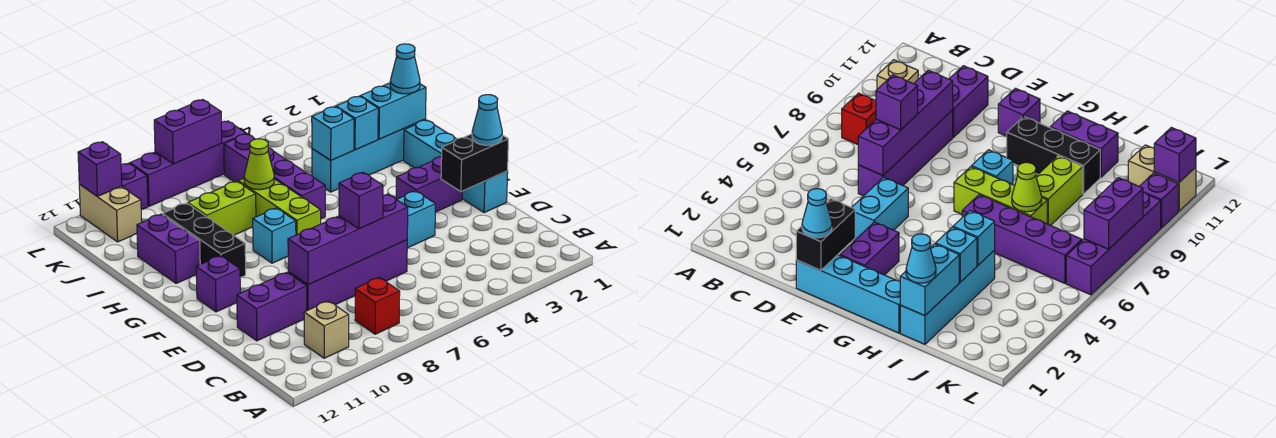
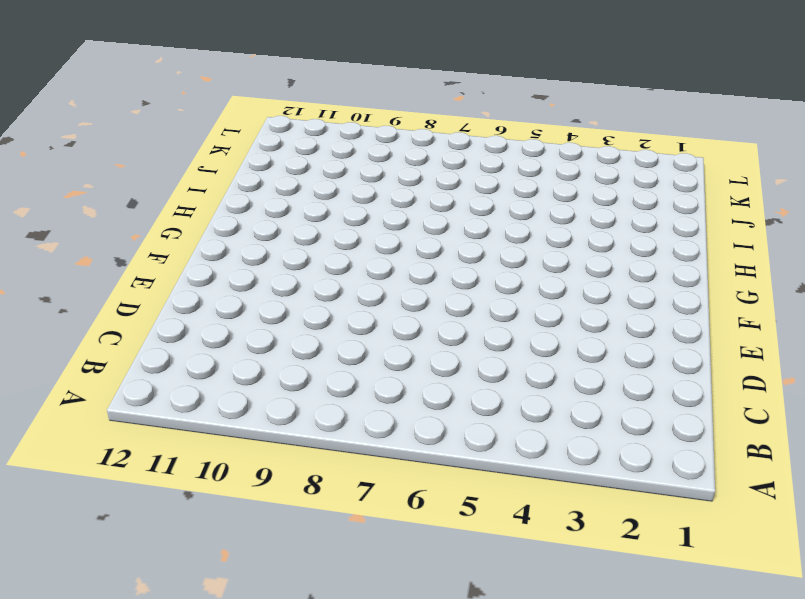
none -> red brick B8 level 1
none -> tan brick B10 level 1
none -> purple brick D6:D9 level 1

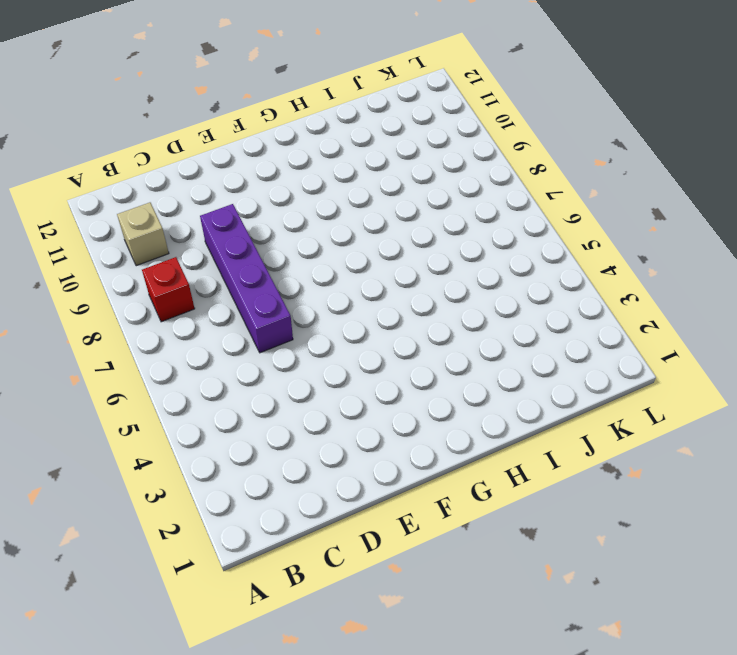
none -> purple brick D10:D11 level 1
none -> cyan brick E1:H1 level 1
none -> cyan brick E4:E5 level 1

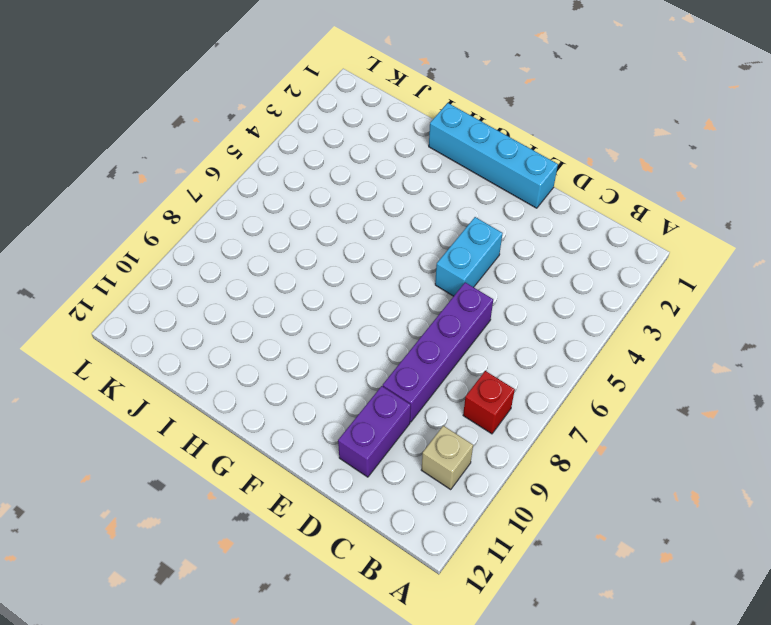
none -> purple brick F2:F3 level 1
none -> purple brick F11 level 1
none -> lime brick G7:I7 level 1

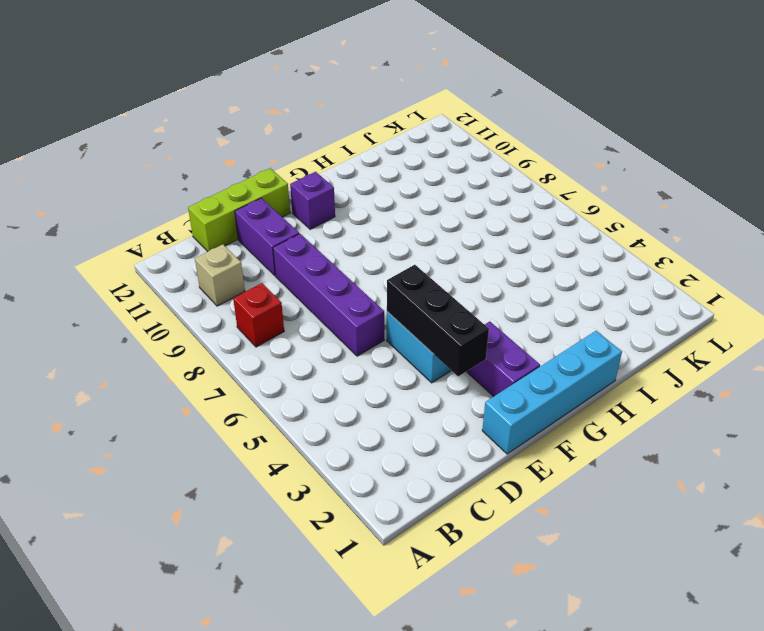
lime brick C12:E12 level 1 -> lime brick G7:I7 level 1
black brick E3:E5 level 2 -> black brick G10:I10 level 1
none -> cyan brick G8 level 1
none -> purple brick H6:K6 level 1
none -> purple brick H11:I11 level 1

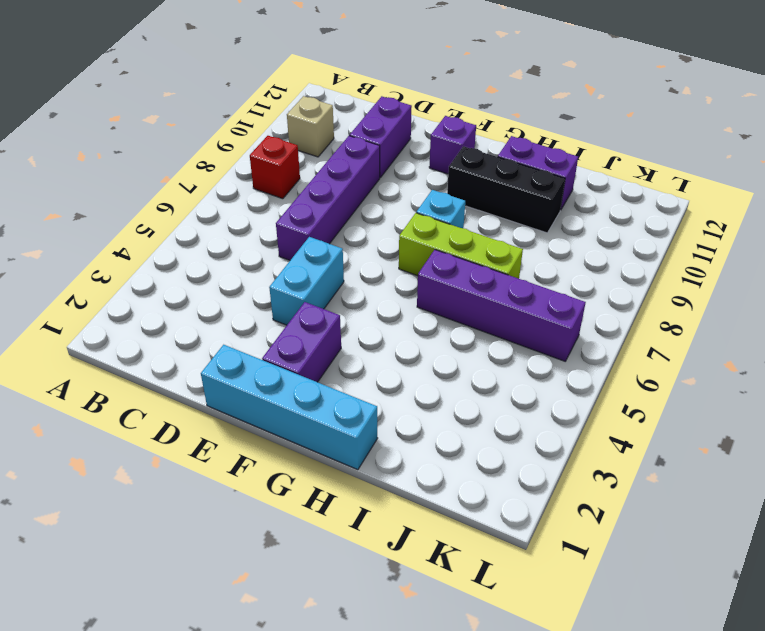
none -> cyan brick I1:I4 level 1
none -> lime brick I8:I9 level 1
none -> tan brick K11:L11 level 1

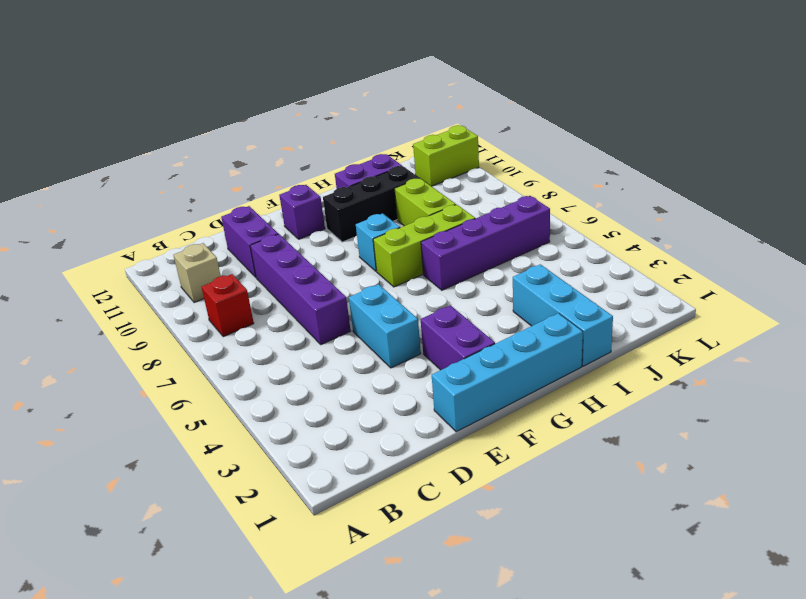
cyan brick I1:I3 level 1 -> cyan brick I1:I4 level 1
lime brick K11:L11 level 1 -> tan brick K11:L11 level 1
none -> purple brick L6:L9 level 1
none -> purple brick L10 level 1
none -> purple brick D6:D9 level 2

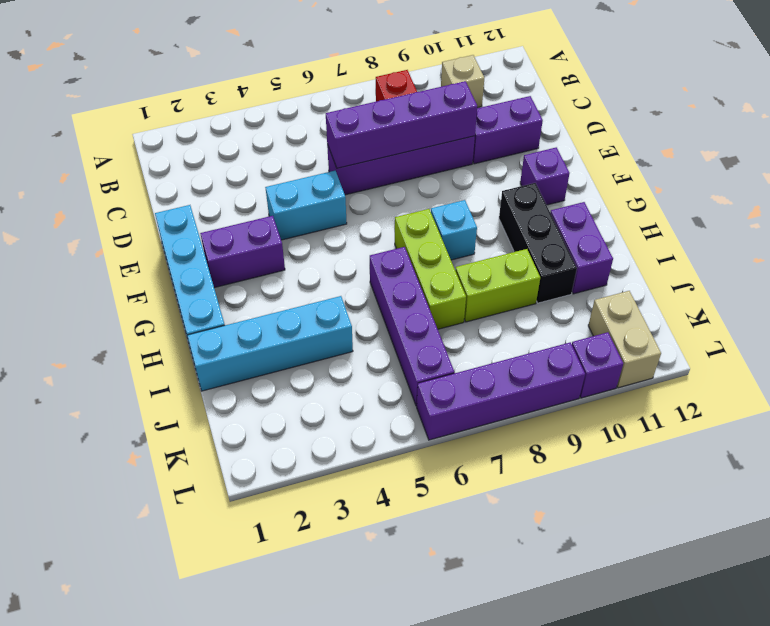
none -> black brick E1:E2 level 2
none -> cyan brick I1:I2 level 2
none -> cyan brick I3 level 2

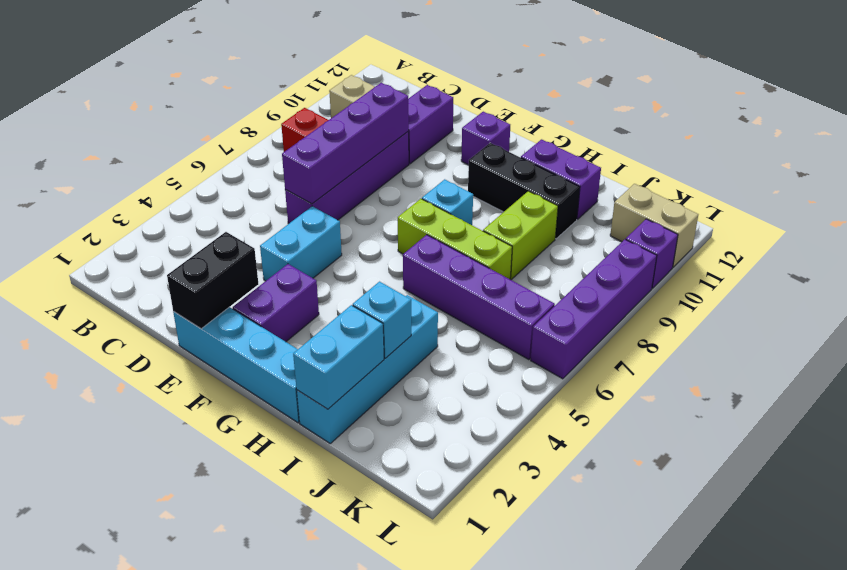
none -> cyan brick I4 level 2
none -> lime cone I7 level 2
none -> purple brick L7:L8 level 2

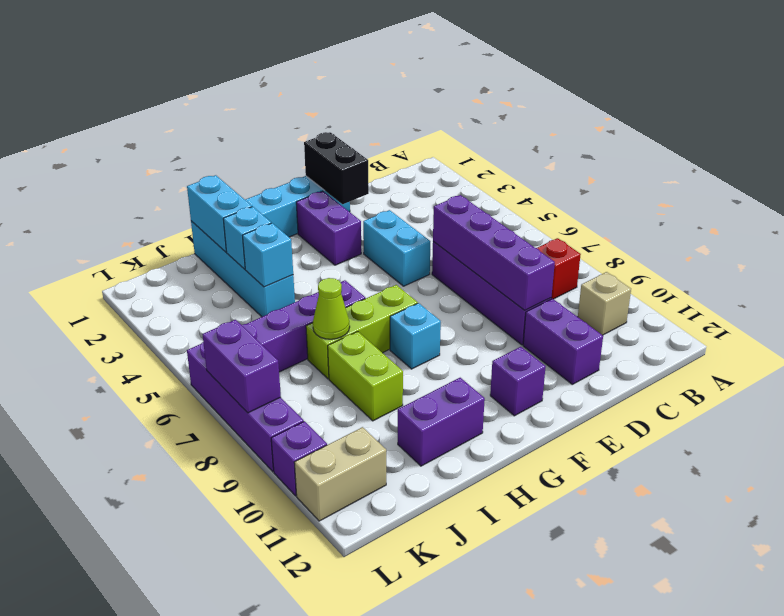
none -> black brick G10:I10 level 1
none -> purple brick L11 level 2
none -> purple brick D7 level 3

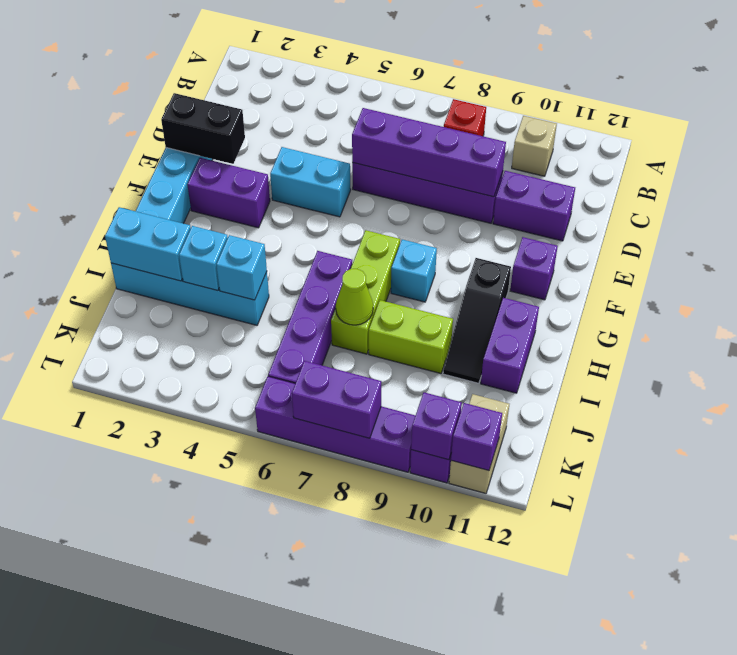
black slope G10:I10 level 1 top G -> black brick G10:I10 level 1
purple brick L10 level 2 -> purple brick D7 level 3
none -> cyan cone E1 level 3
none -> cyan cone I1 level 3

